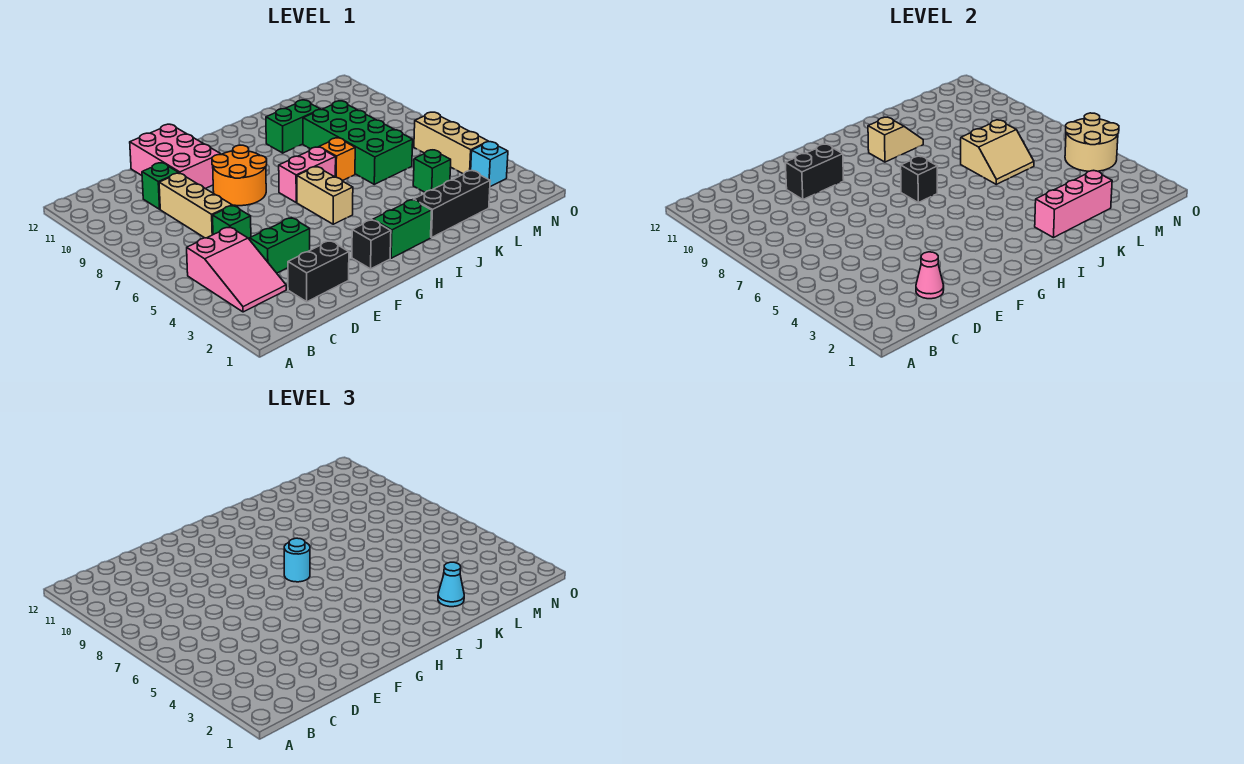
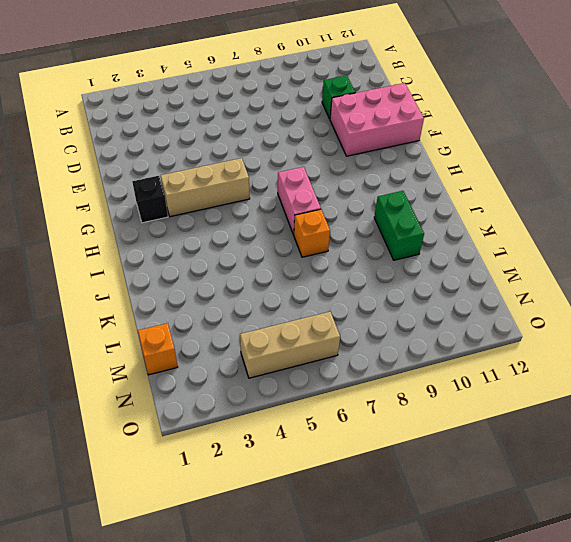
tan brick G3:G5 level 1 -> tan brick D7:D9 level 1
orange brick M1 level 1 -> none
none -> pink slope B3:C5 level 1 top 5
none -> black brick D2:E2 level 1
none -> green brick D4:E4 level 1

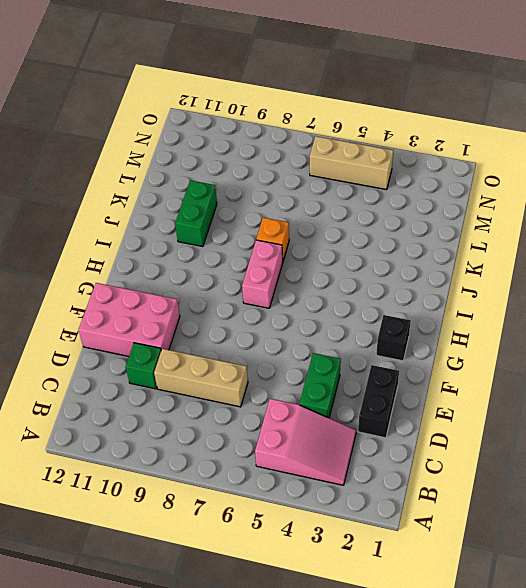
none -> green brick D6 level 1
none -> orange round brick F8:G9 level 1
none -> green brick H2:I2 level 1

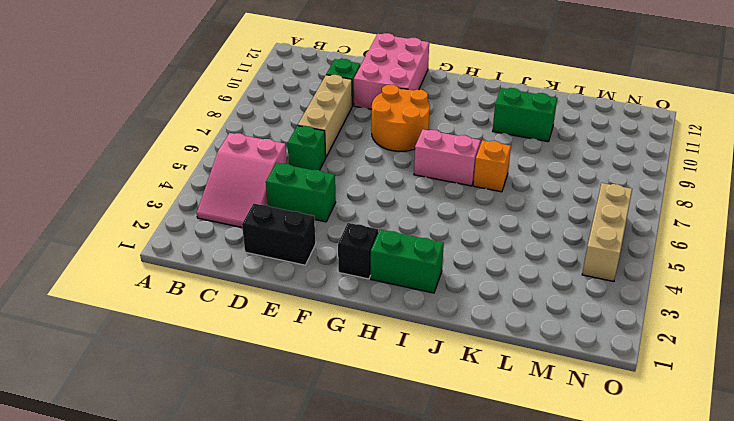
none -> tan brick H5:H6 level 1
none -> black brick J2:L2 level 1
none -> green brick K6:L9 level 1

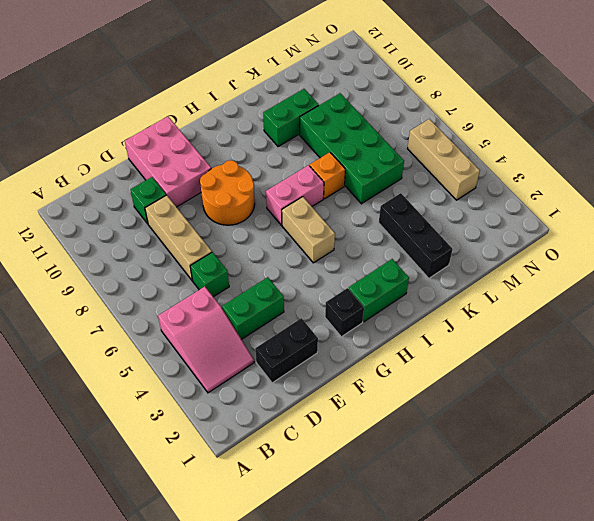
black brick K2:K4 level 1 -> black brick J2:L2 level 1
none -> green brick L4 level 1
none -> cyan brick N3 level 1
none -> pink cone D2 level 2

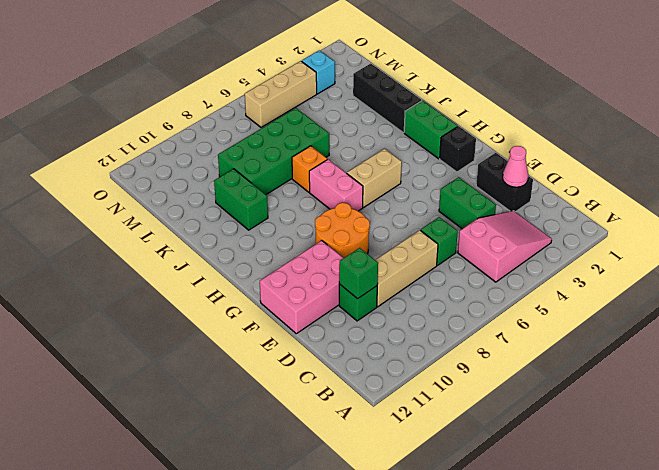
green brick D10 level 2 -> green brick L4 level 1
none -> black brick E10:F10 level 2
none -> black brick H7 level 2
none -> tan slope I10:J10 level 2 top I

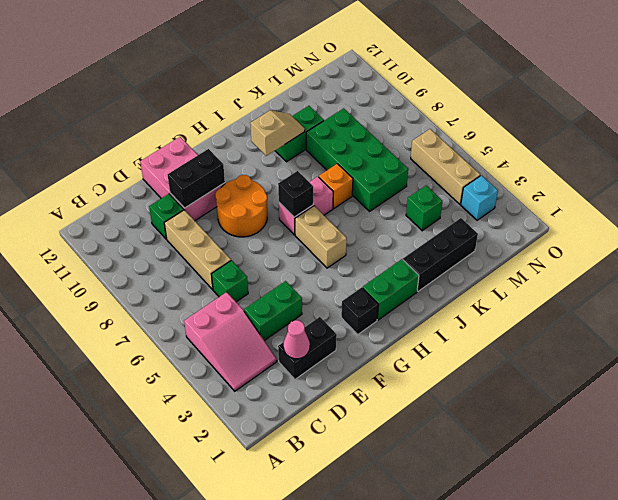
none -> pink brick J2:L2 level 2
none -> tan slope K6:L7 level 2 top 7
none -> tan round brick N4:O5 level 2

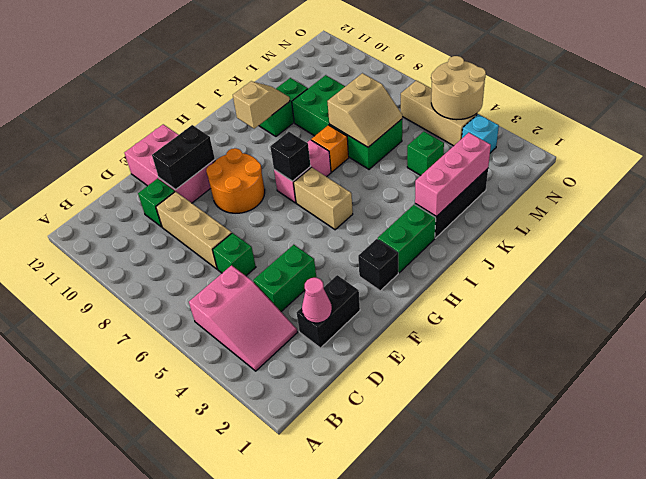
none -> cyan round brick H7 level 3
none -> cyan cone K2 level 3

